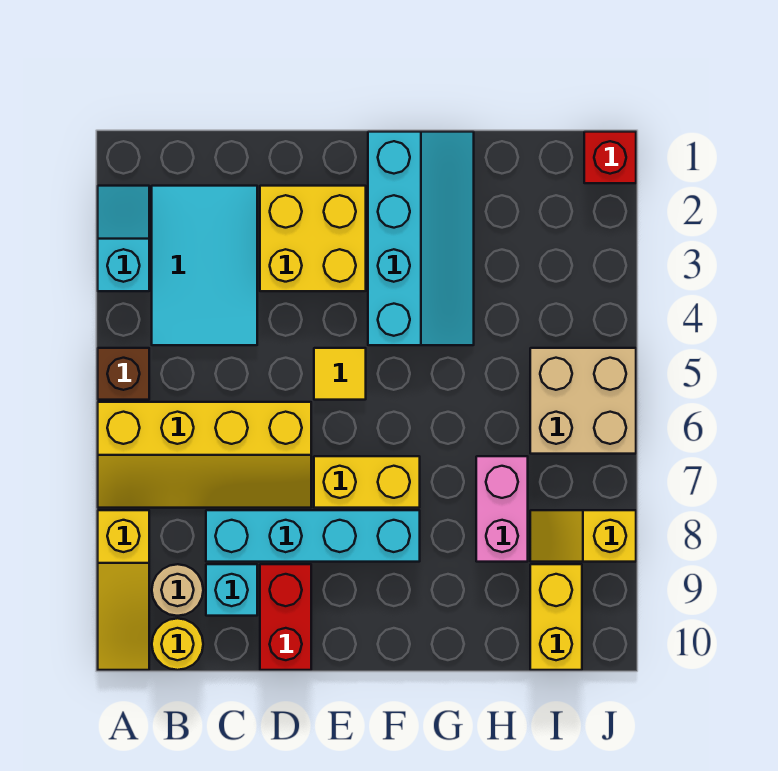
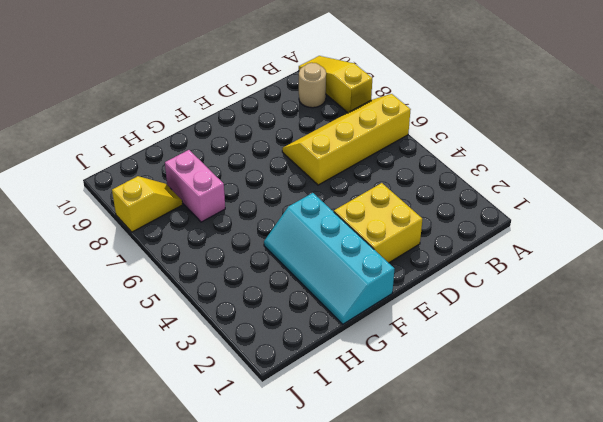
none -> cyan slope A2:A3 level 1 top 3
none -> brown brick A5 level 1
none -> cyan tile B2:C4 level 1

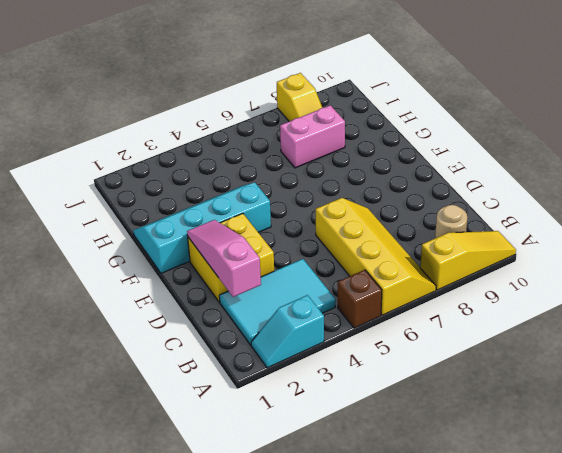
pink slope C2:E2 level 2 top C -> none
none -> yellow round brick B10 level 1
none -> cyan brick C8:F8 level 1
none -> cyan brick C9 level 1

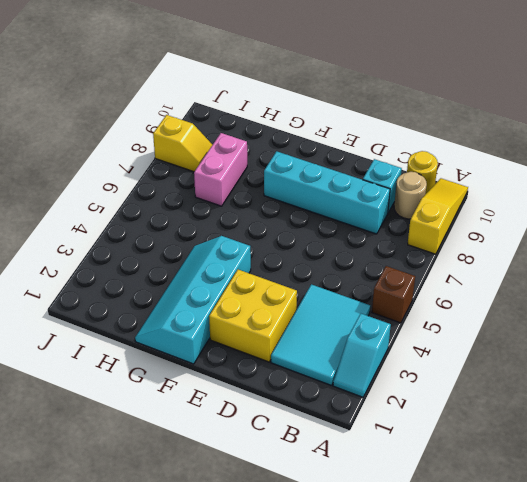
none -> yellow slope A6:D7 level 1 top 6
none -> red brick D9:D10 level 1
none -> yellow tile E5 level 1

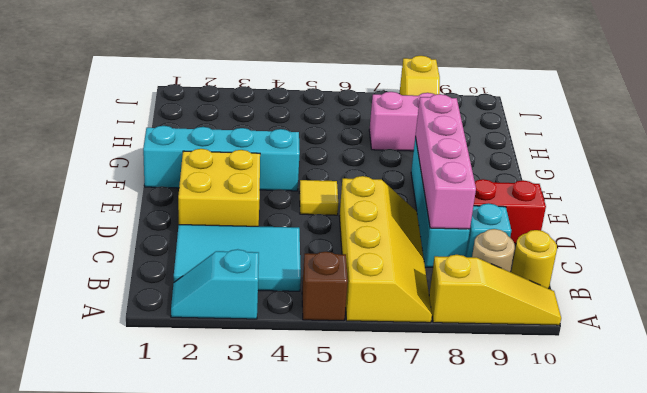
pink brick C8:F8 level 2 -> none
none -> yellow brick E7:F7 level 1
none -> tan brick I5:J6 level 1
none -> yellow brick I9:I10 level 1

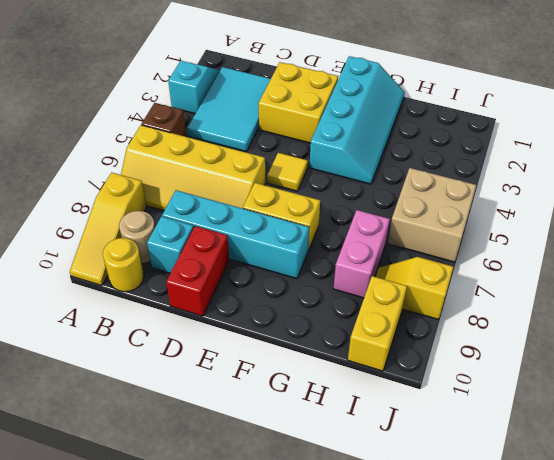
none -> red brick J1 level 1

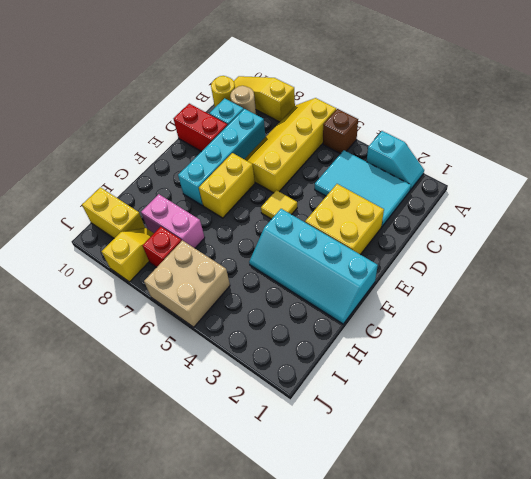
red brick I7 level 1 -> red brick J1 level 1

